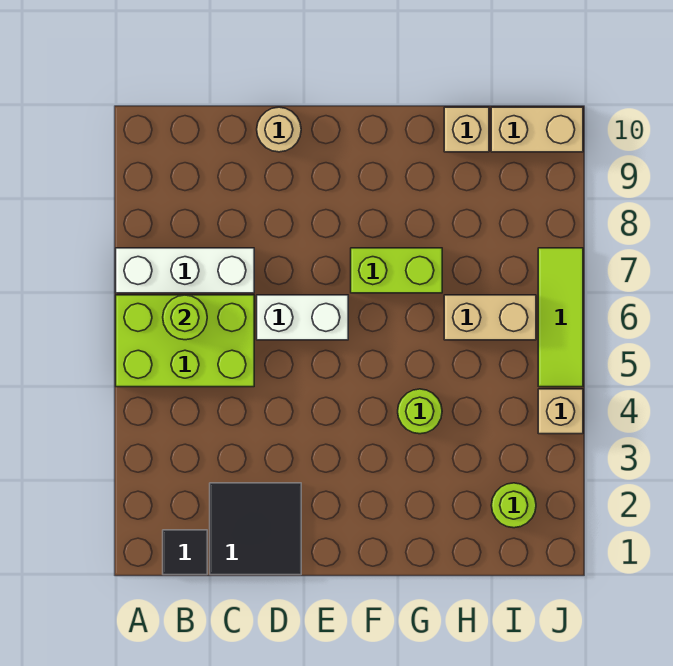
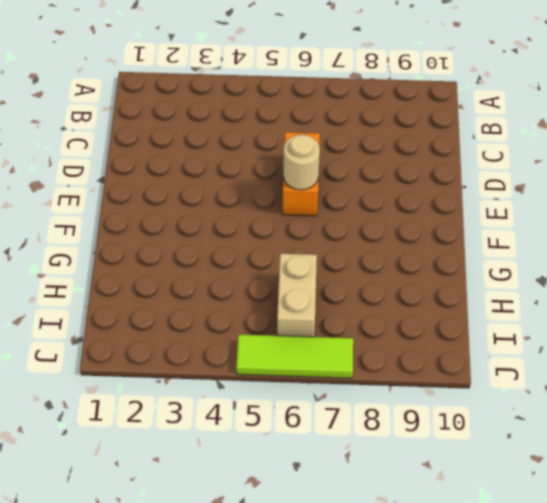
orange brick D6:E6 level 1 -> white brick D6:E6 level 1
tan round brick E6 level 2 -> tan round brick D10 level 1
none -> lime brick A5:C6 level 1
none -> white brick A7:C7 level 1
none -> black tile B1 level 1

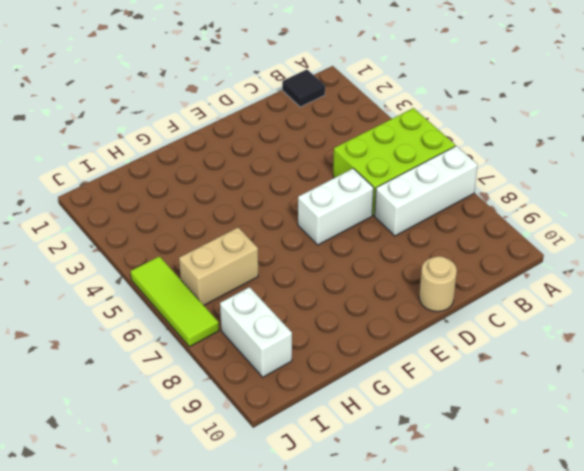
white brick I8:I9 level 1 -> none
none -> black tile C1:D2 level 1
none -> lime brick F7:G7 level 1
none -> lime round brick G4 level 1

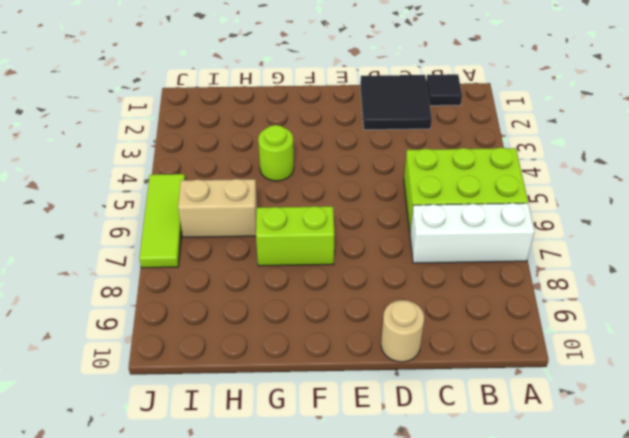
none -> white brick D6:E6 level 1
none -> tan brick H10 level 1
none -> lime round brick I2 level 1

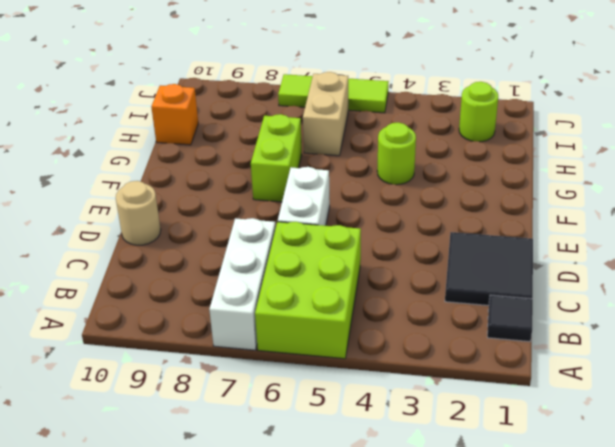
orange brick H10 level 1 -> tan brick H10 level 1
none -> tan brick I10:J10 level 1
none -> tan brick J4 level 1
none -> lime round brick B6 level 2

